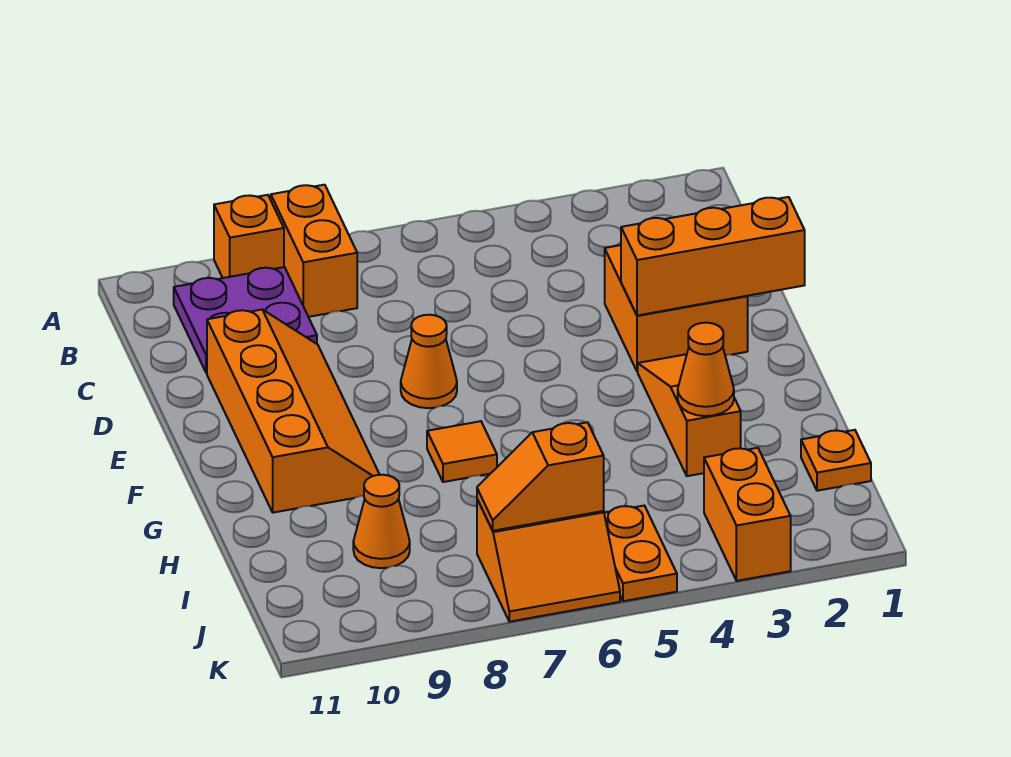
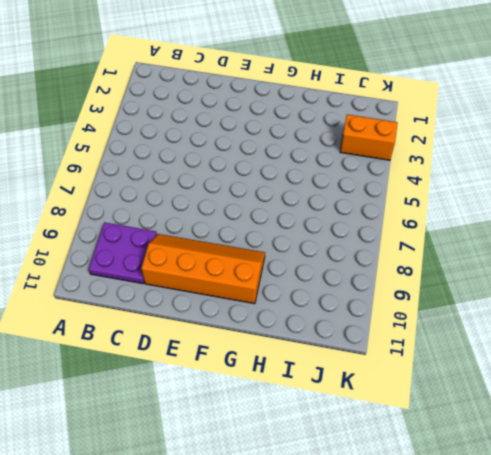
none -> orange brick A8:B8 level 1
none -> orange brick A9 level 1
none -> orange brick D2:E3 level 1

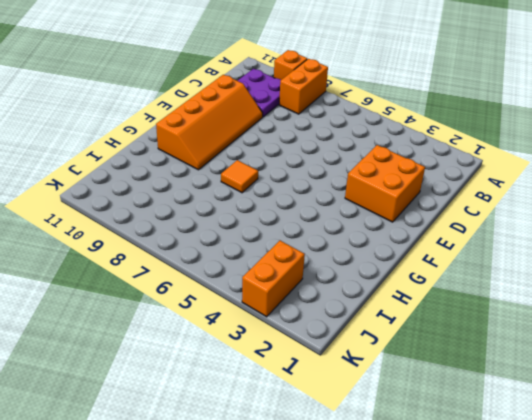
none -> orange cone E7 level 1
none -> orange slope F3:H3 level 1 top H
none -> orange plate I1 level 1

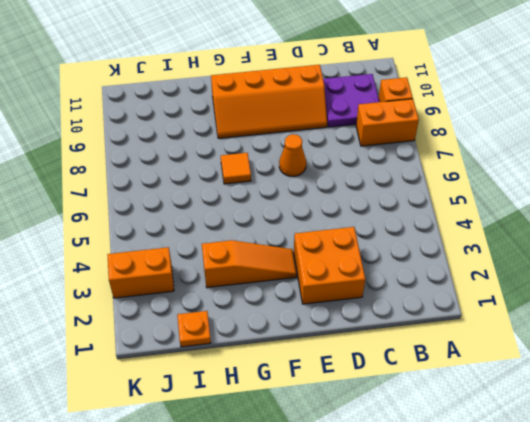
none -> orange cone I9 level 1
none -> orange plate J5:K5 level 1
none -> orange slope J6:K7 level 1 top J

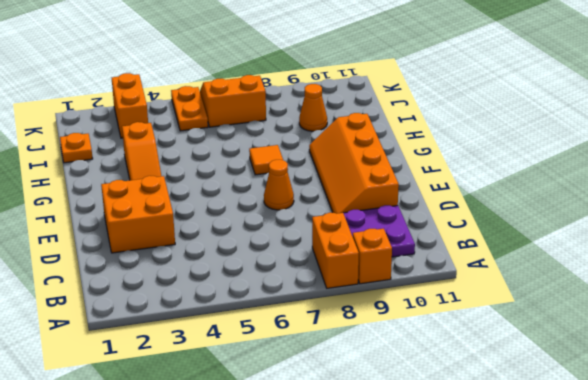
none -> orange brick E1:E3 level 2
none -> orange cone H3 level 2
none -> orange slope J6:J7 level 2 top 6

